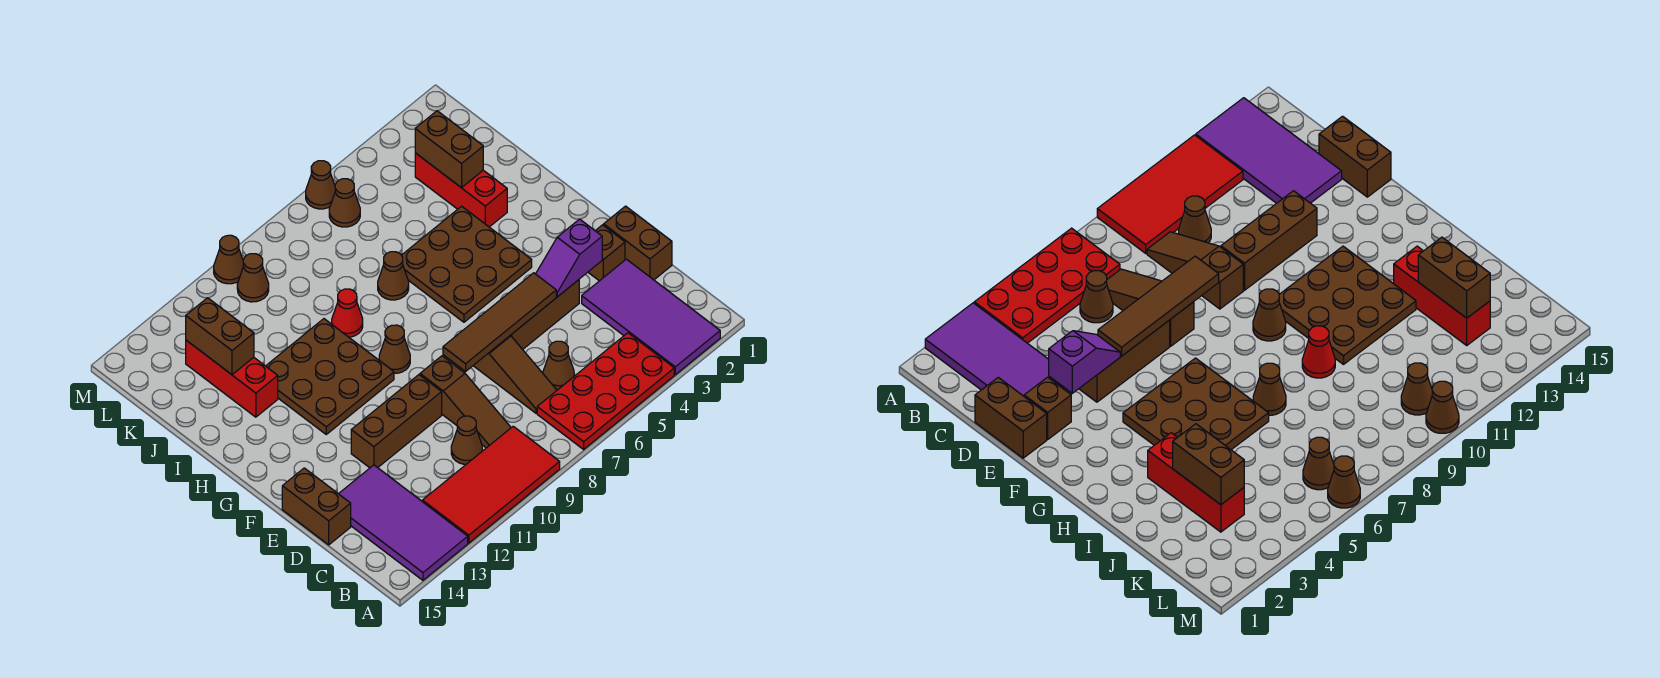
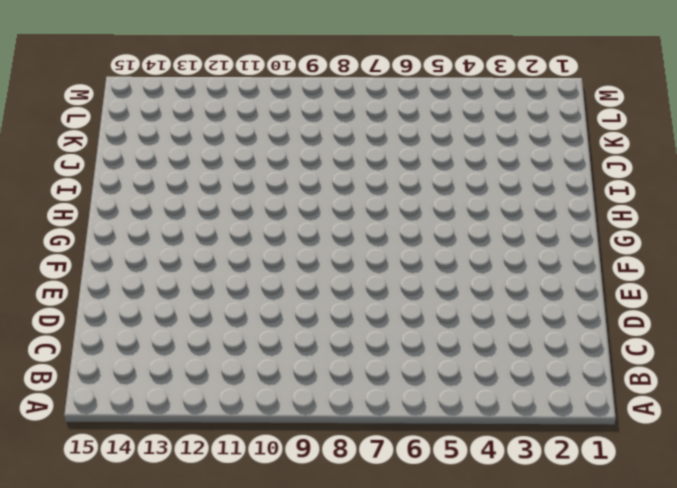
none -> purple tile A2:D3 level 1
none -> red plate A4:B7 level 1
none -> red tile A9:B12 level 1

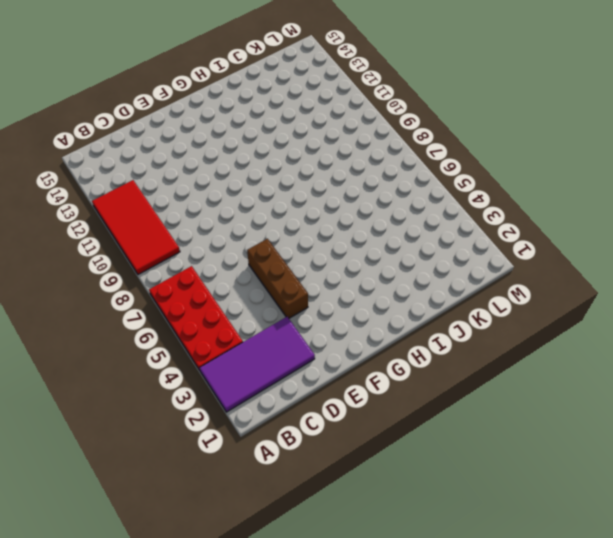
none -> purple tile A13:D14 level 1
none -> brown cone C6 level 1
none -> brown slope C7:E7 level 1 top E

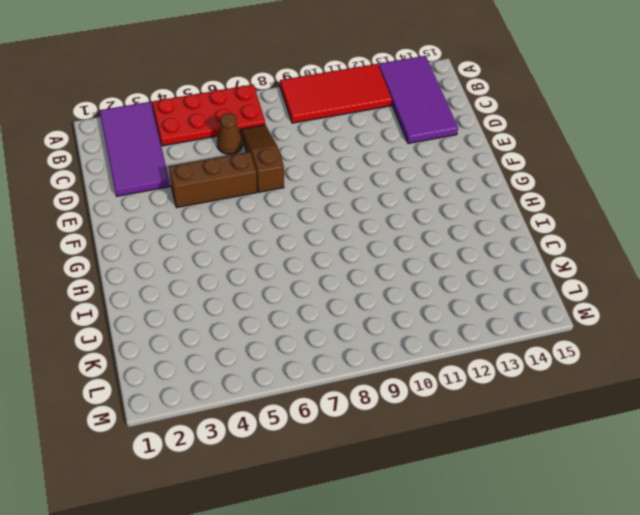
none -> brown slope C9:E9 level 1 top E
none -> brown cone C10 level 1
none -> brown brick D1:E1 level 1

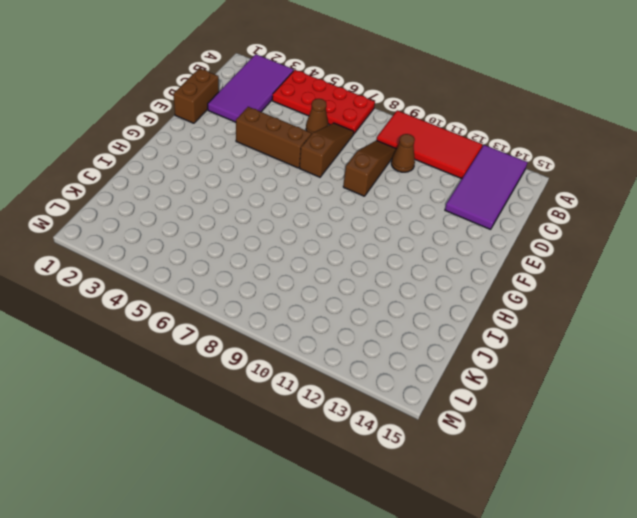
none -> brown brick D15:E15 level 1
none -> brown brick E2 level 1
none -> brown brick E10:E12 level 1

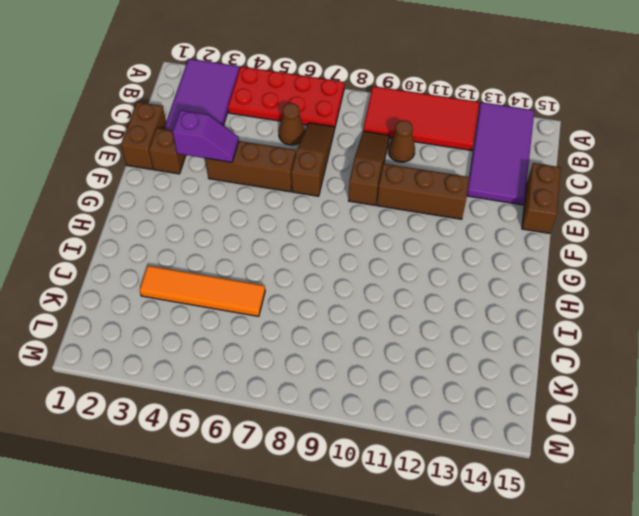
orange tile J3:J6 level 1 -> red brick I3:K3 level 1
none -> brown plate G4:I6 level 1
none -> brown cone G9 level 1
none -> brown plate G10:I12 level 1

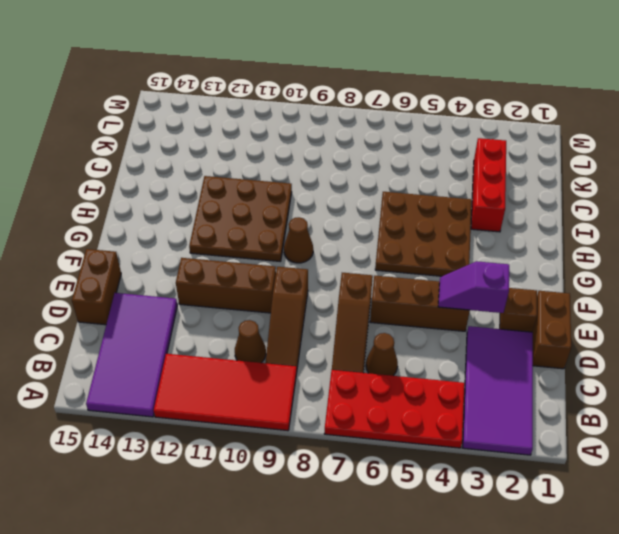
none -> brown cone I7 level 1
none -> red cone I9 level 1
none -> red brick I13:K13 level 1

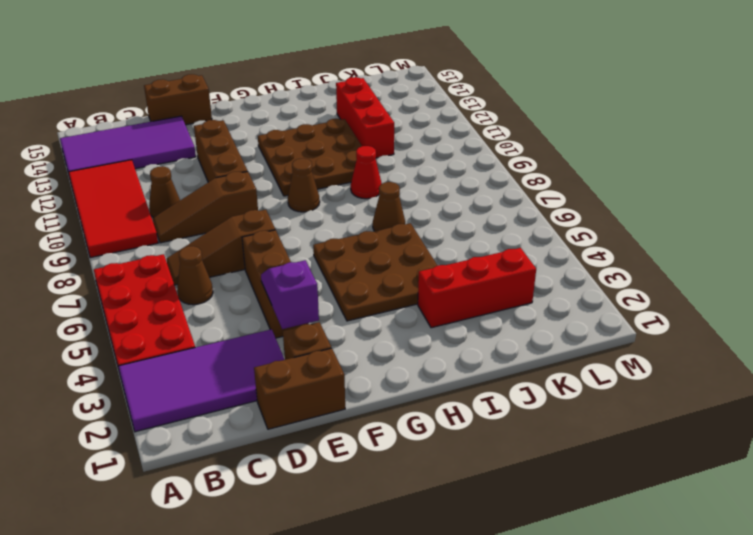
red brick J11:J13 level 1 -> red brick I13:K13 level 1
none -> brown cone L6 level 1
none -> brown cone L10 level 1
none -> brown cone M6 level 1

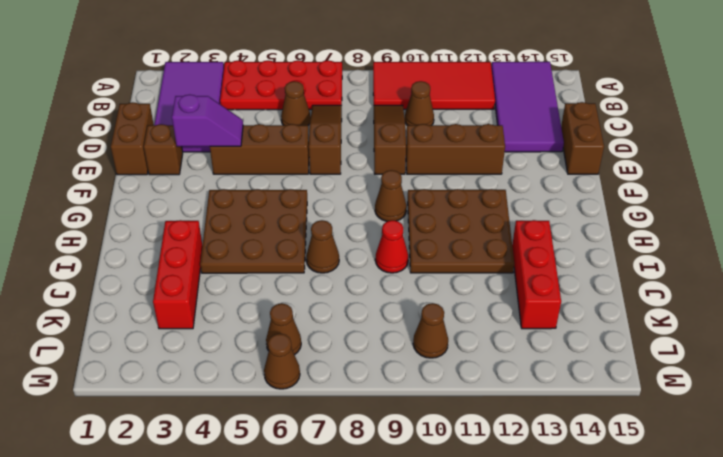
none -> brown cone M10 level 1
none -> brown tile E5:E8 level 2
none -> brown brick J3:K3 level 2

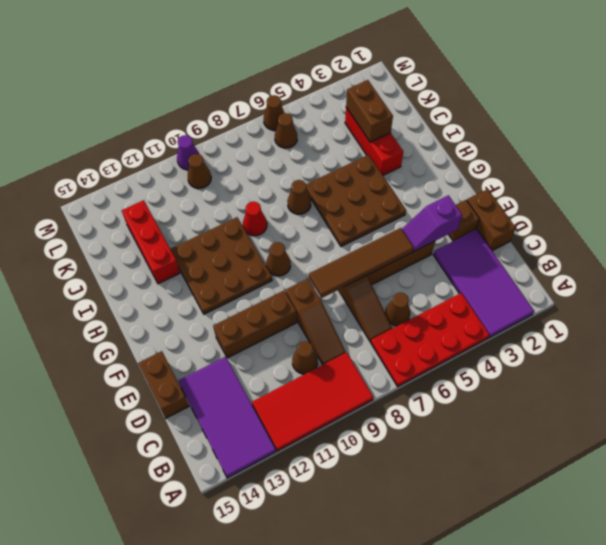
purple cone M10 level 1 -> brown cone M10 level 1
none -> brown brick J13:K13 level 2

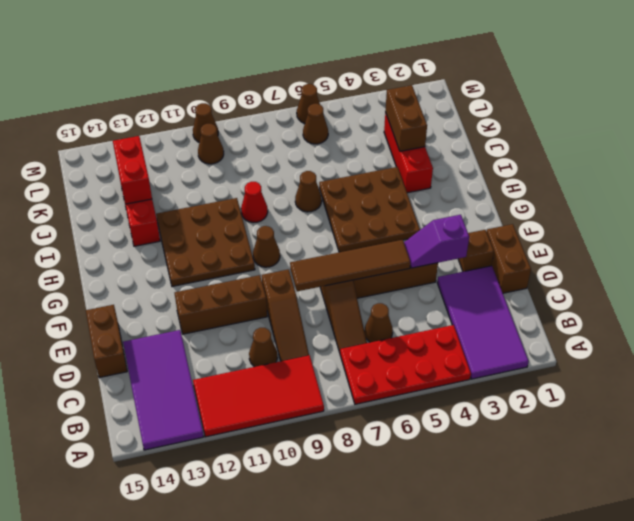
red brick J13:K13 level 2 -> brown brick J13:K13 level 2

